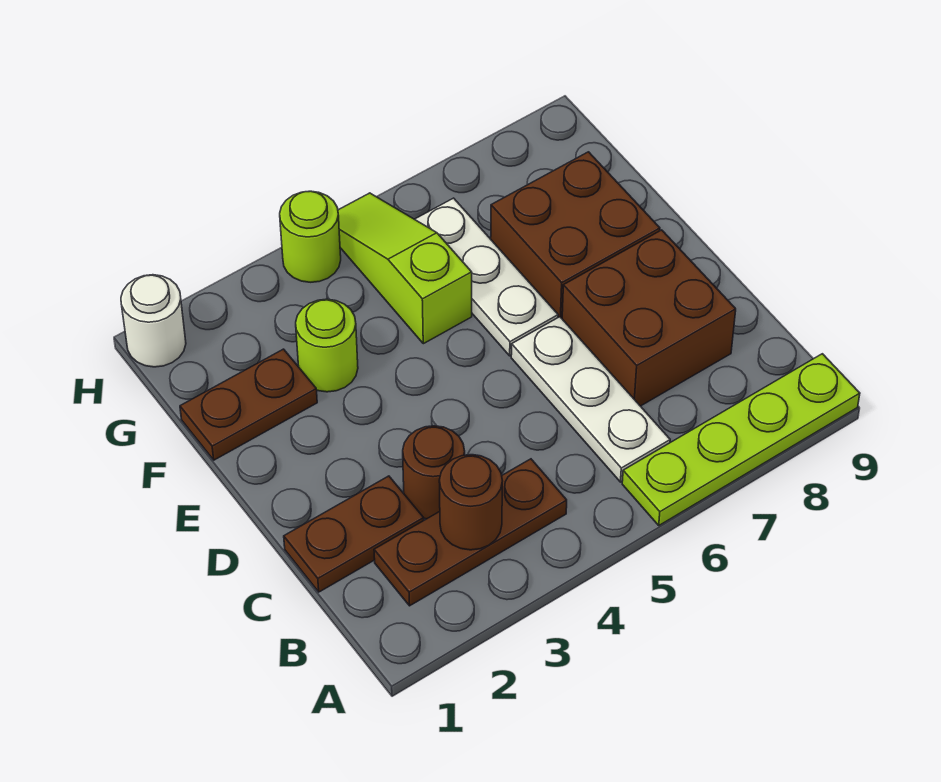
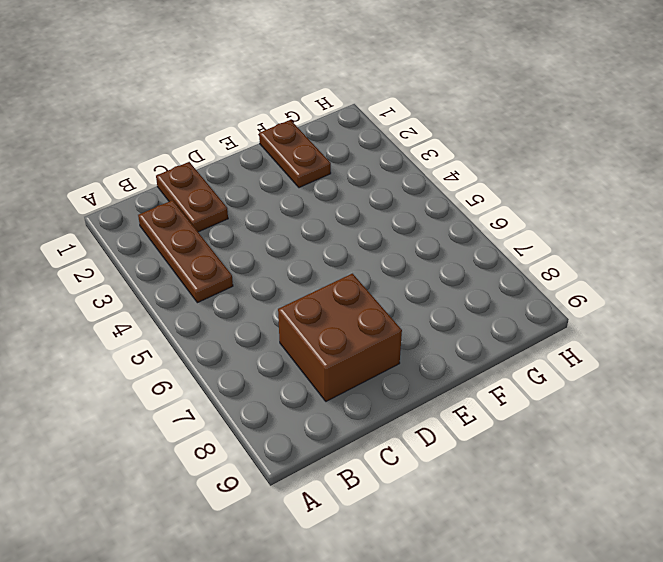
none -> lime plate A6:A9 level 1
none -> white plate B6:D6 level 1
none -> brown round brick C3 level 1

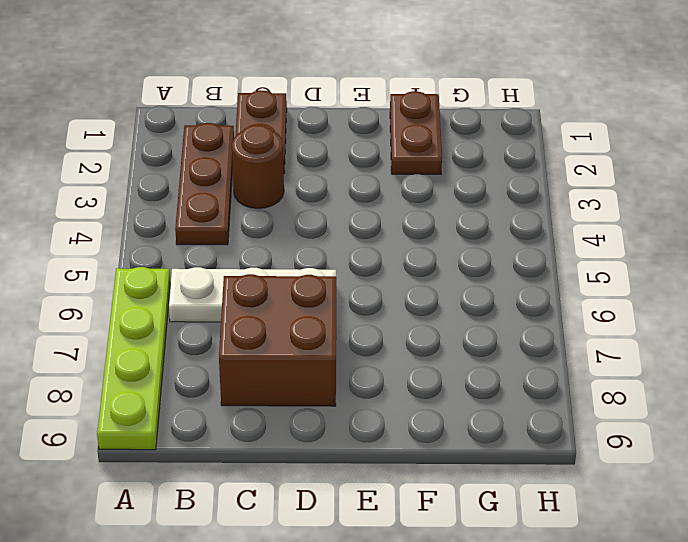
none -> white plate E6:G6 level 1
none -> brown brick E7:F8 level 1
none -> lime round brick F3 level 1

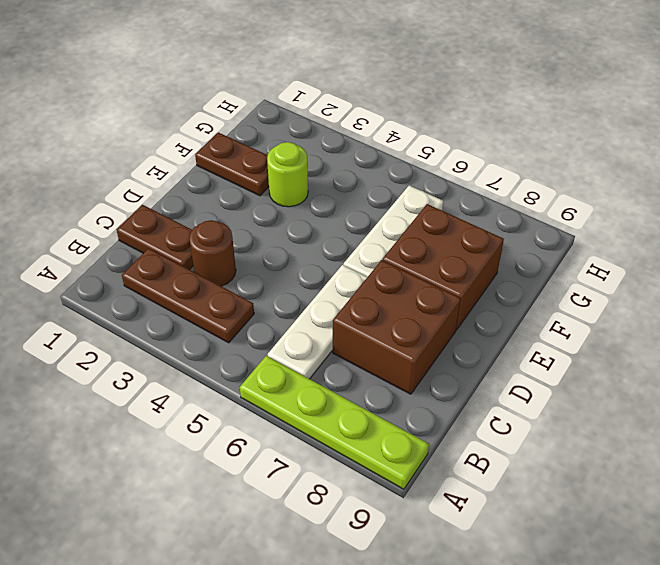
none -> lime slope F5:H5 level 1 top F
none -> white round brick H1 level 1
none -> lime round brick H4 level 1

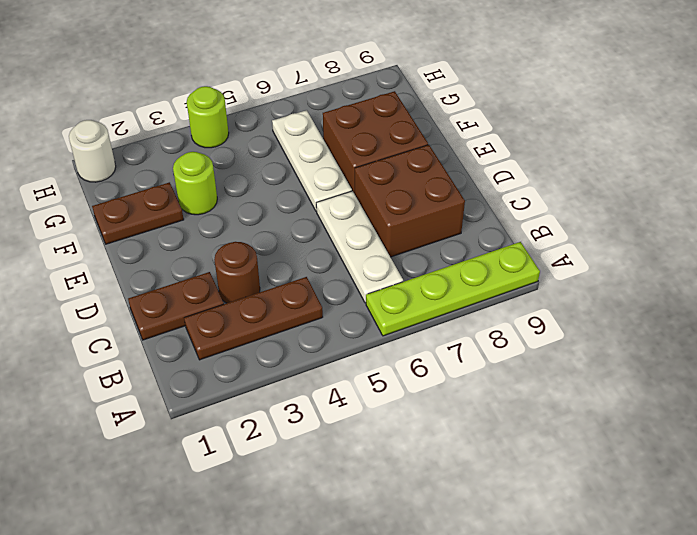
none -> lime slope F5:H5 level 1 top F
none -> brown round brick B3 level 2

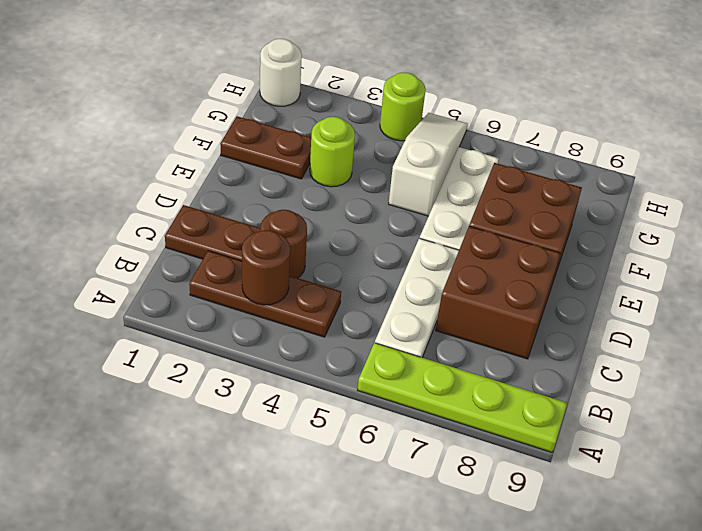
white slope F5:H5 level 1 top F -> lime slope F5:H5 level 1 top F

